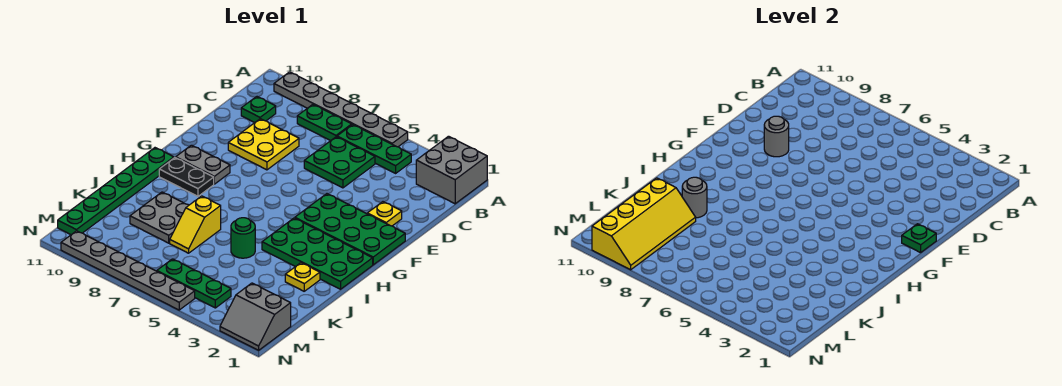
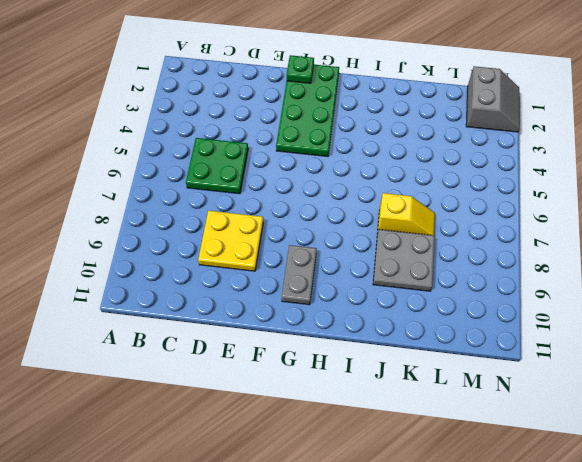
none -> grey brick A1:B2 level 1
none -> grey plate A5:A10 level 1
none -> green plate B4:B6 level 1

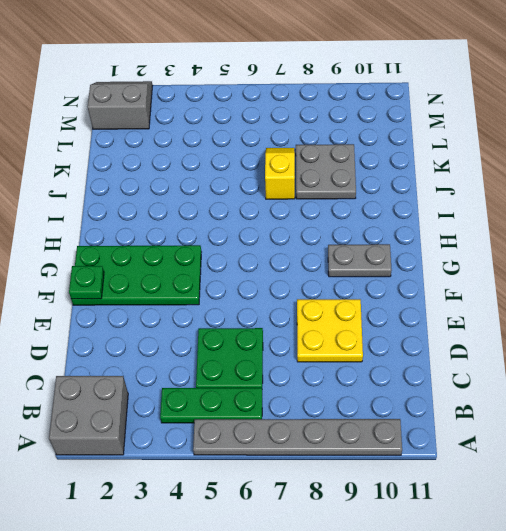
none -> green plate B7:B8 level 1
none -> green plate C10 level 1
none -> yellow plate E2 level 1

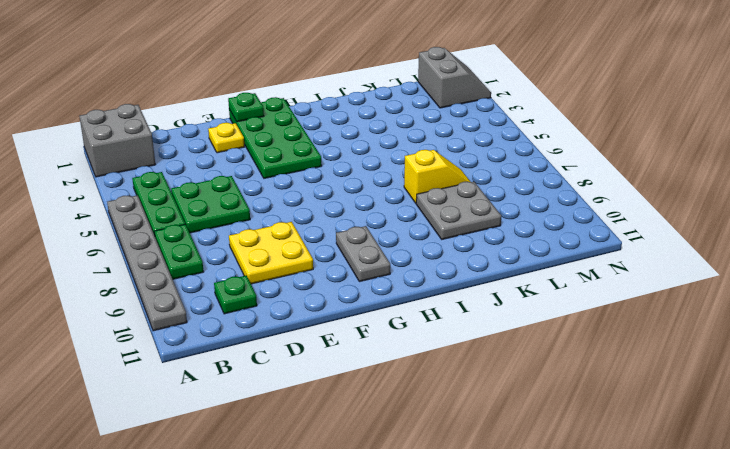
none -> green plate H1:I4 level 1
none -> black plate H9:H10 level 1
none -> green plate H11:M11 level 1

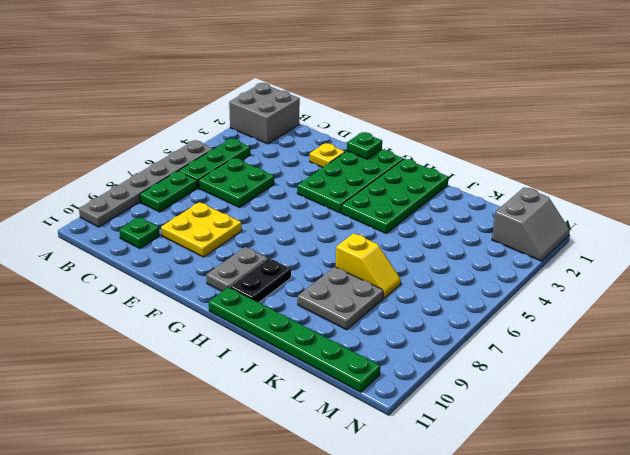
none -> yellow plate J2 level 1
none -> green round brick J5 level 1
none -> green plate M4:M6 level 1

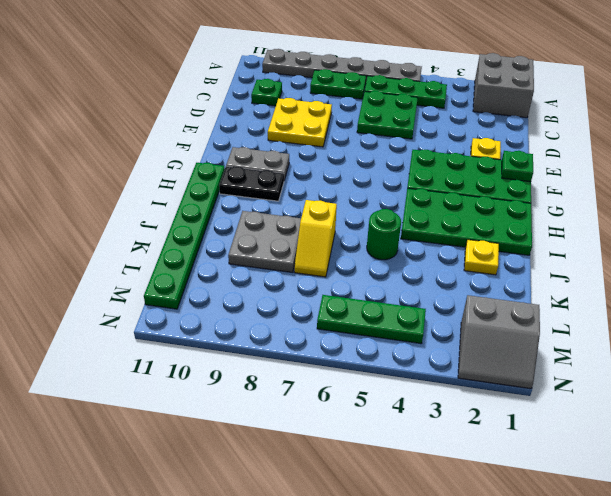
none -> grey plate N5:N10 level 1
none -> grey round brick E9 level 2
none -> grey round brick J9 level 2

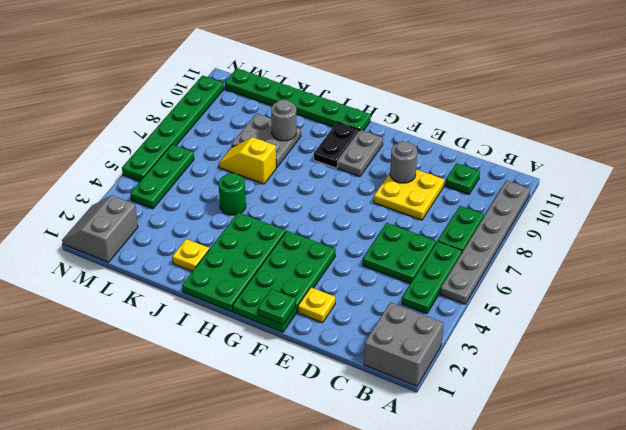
green plate N5:N10 level 1 -> grey plate N5:N10 level 1
none -> yellow slope K9:N10 level 2 top 10

